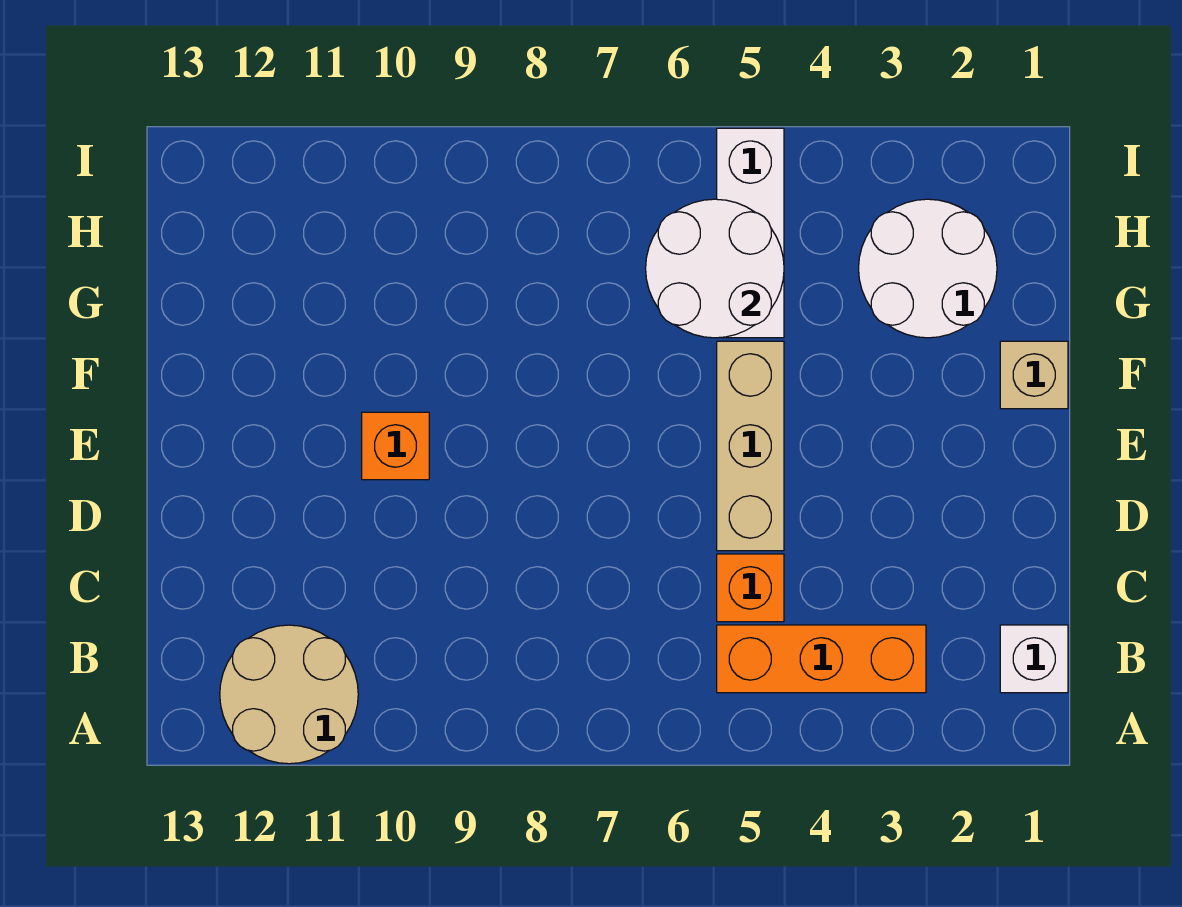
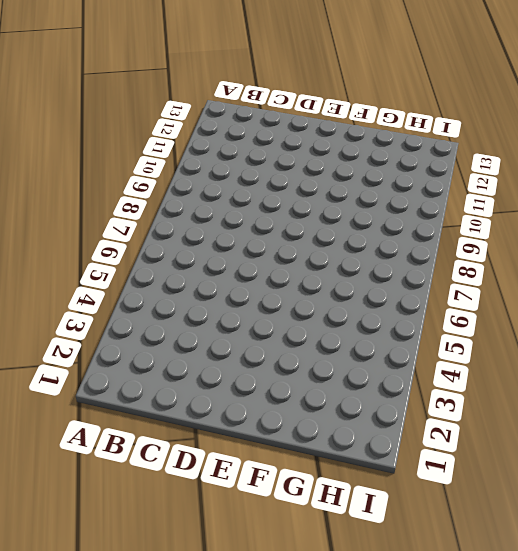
none -> tan round brick A11:B12 level 1
none -> white brick B1 level 1

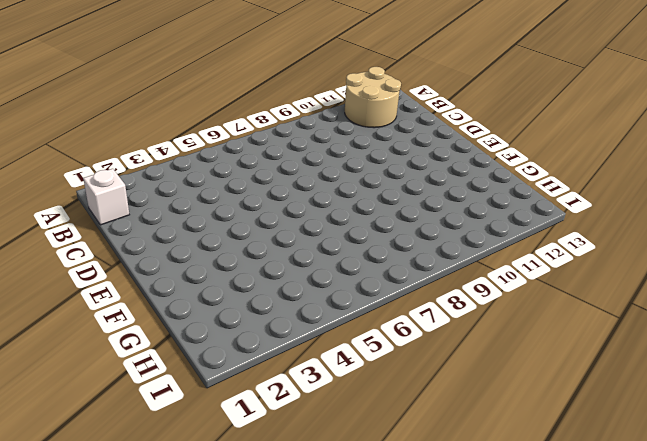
none -> orange brick B3:B5 level 1
none -> orange brick C5 level 1

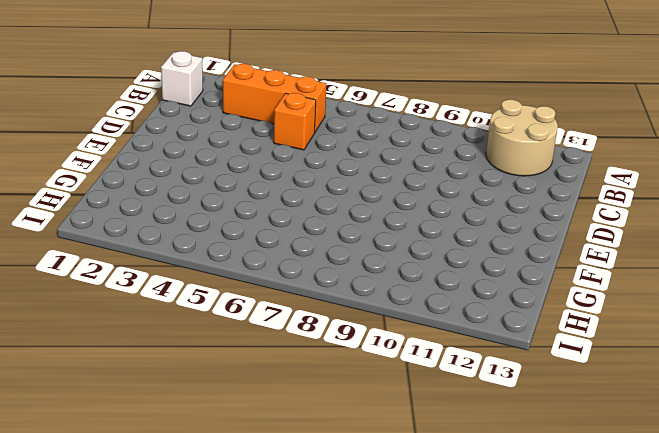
none -> tan brick D5:F5 level 1
none -> orange brick E10 level 1

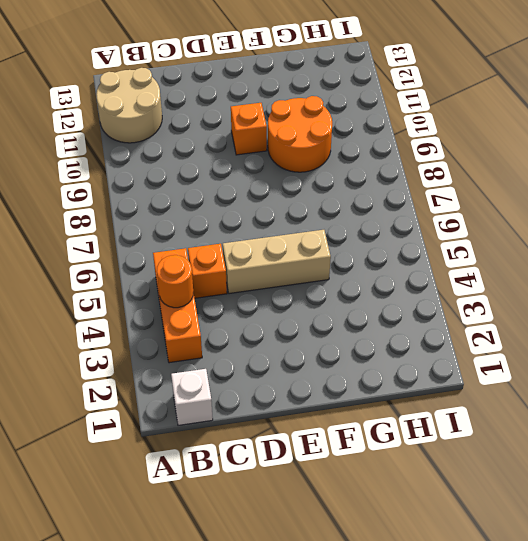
orange round brick B4 level 2 -> none
orange round brick F9:G10 level 1 -> none
none -> tan brick F1 level 1
none -> white round brick G2:H3 level 1

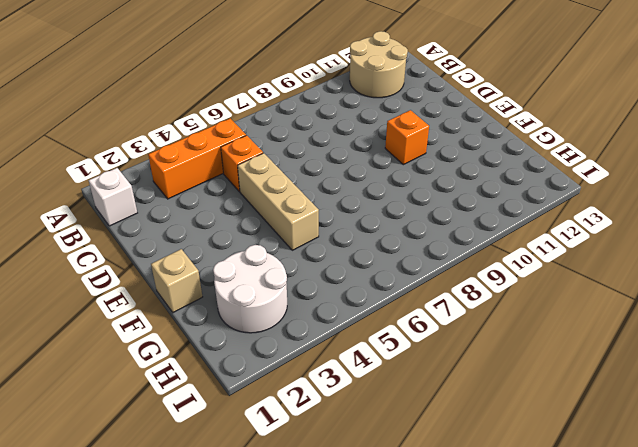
none -> white brick G5:I5 level 1
none -> white round brick G5:H6 level 2

